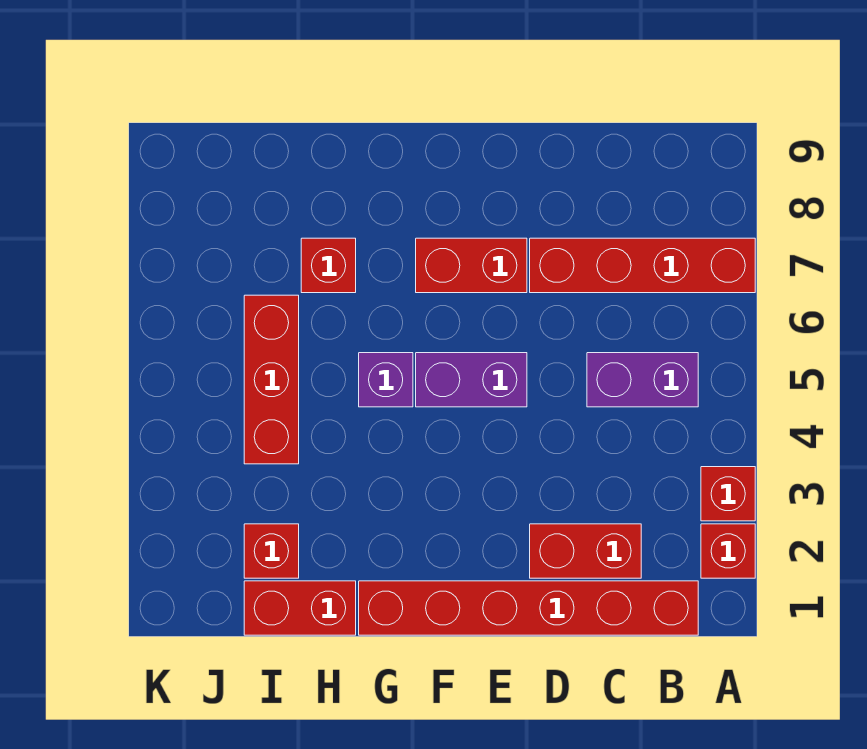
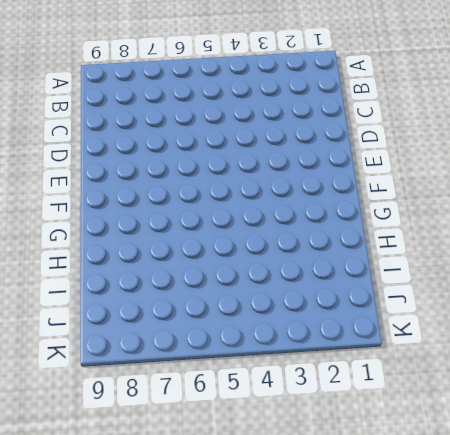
none -> red brick A2 level 1
none -> red brick A3 level 1
none -> red brick A7:D7 level 1

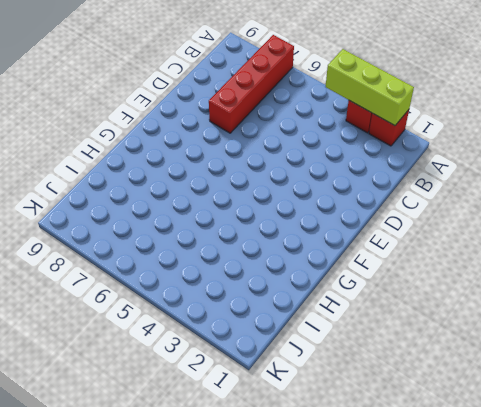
lime brick A2:A4 level 2 -> none
none -> red brick B1:G1 level 1
none -> purple brick B5:C5 level 1
none -> red brick C2:D2 level 1

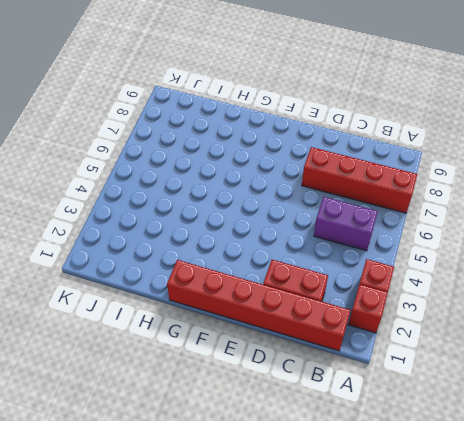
none -> purple brick E5:F5 level 1
none -> red brick E7:F7 level 1
none -> purple brick G5 level 1

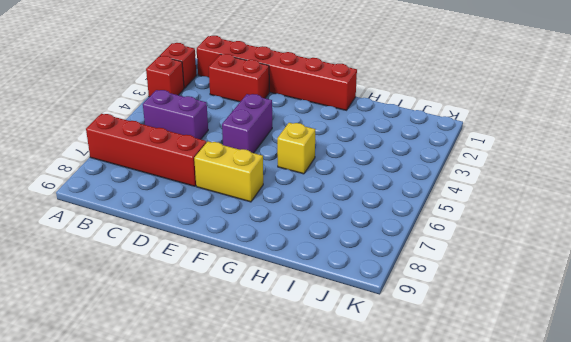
purple brick E4:E5 level 1 -> purple brick E5:F5 level 1
yellow brick E7:F7 level 1 -> red brick E7:F7 level 1
yellow brick G5 level 1 -> purple brick G5 level 1
none -> red brick H1:I1 level 1
none -> red brick H7 level 1
none -> red brick I2 level 1

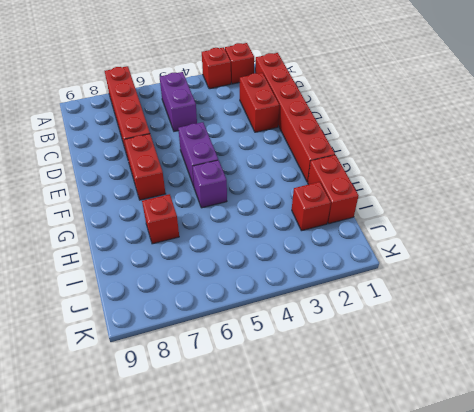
none -> red brick I4:I6 level 1

